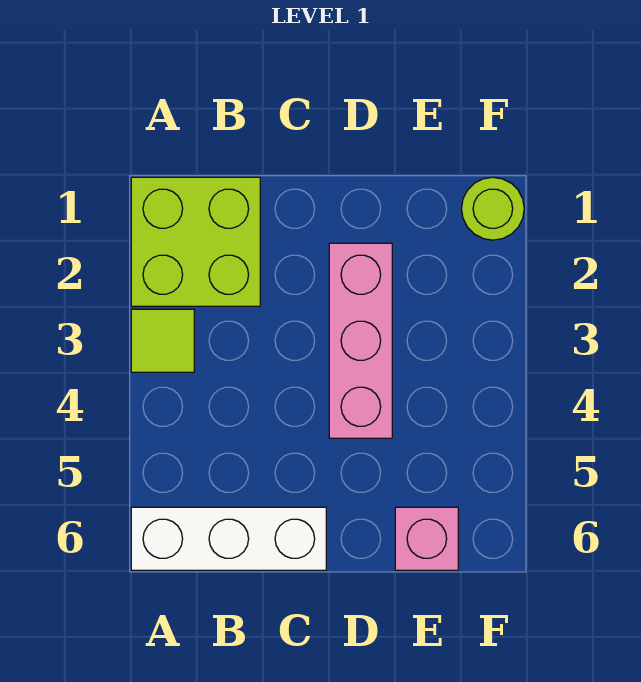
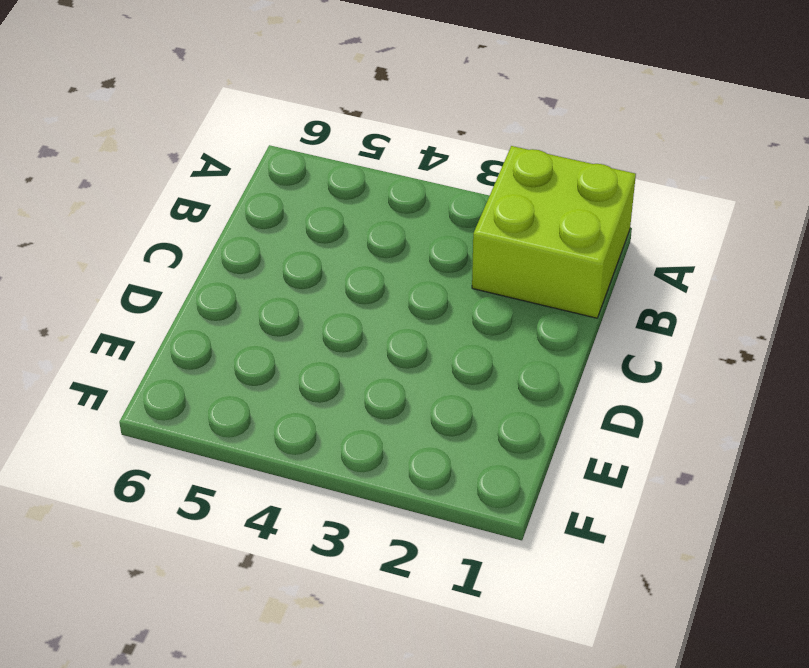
none -> lime tile A3 level 1
none -> white brick A6:C6 level 1

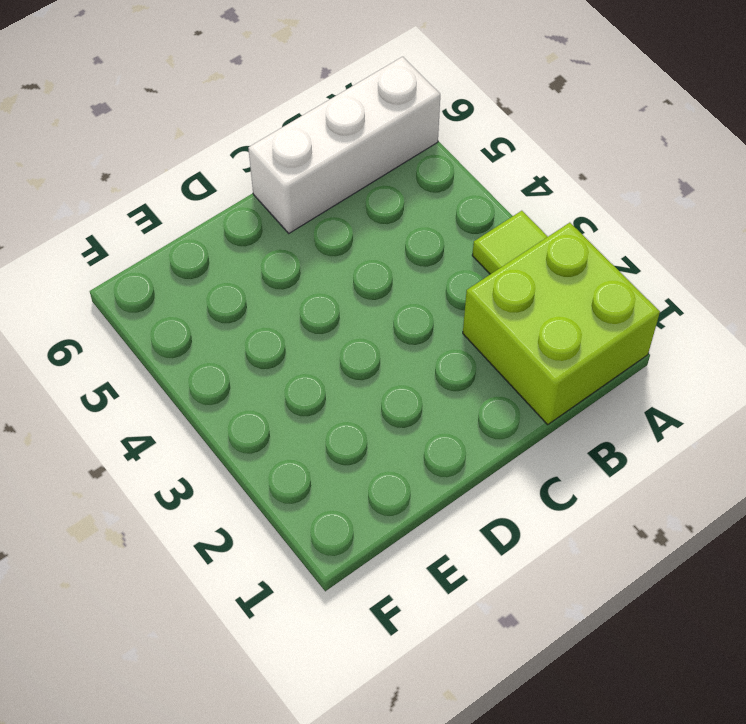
none -> pink brick D2:D4 level 1
none -> pink brick E6 level 1

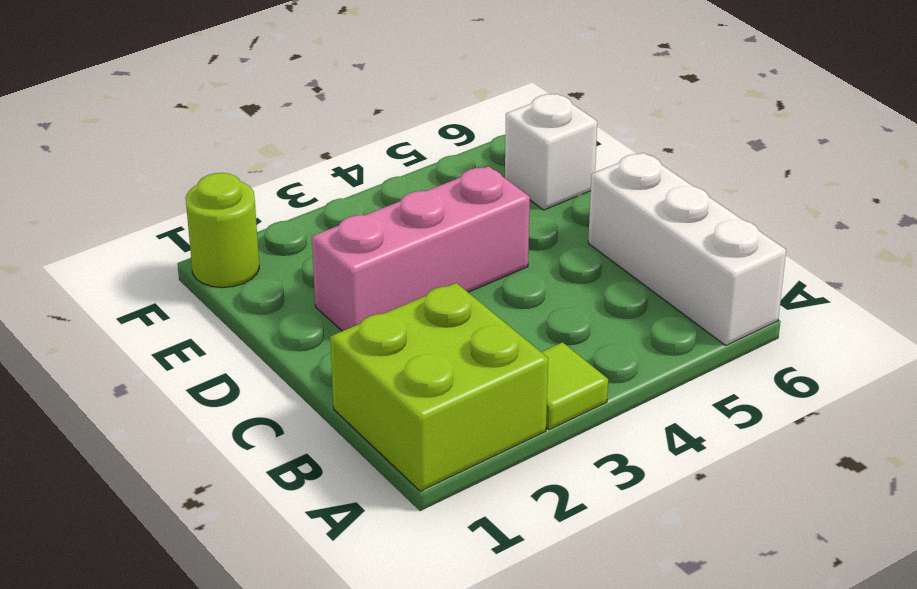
white brick E6 level 1 -> pink brick E6 level 1

